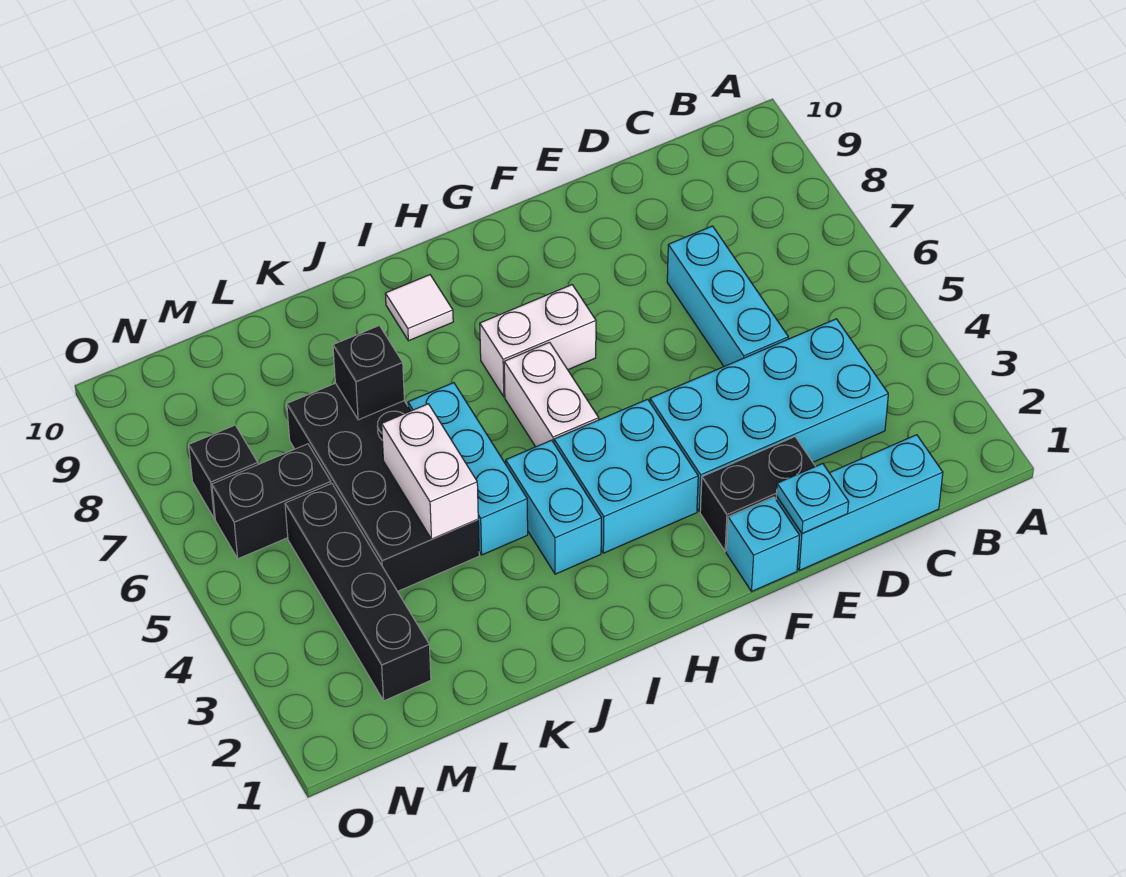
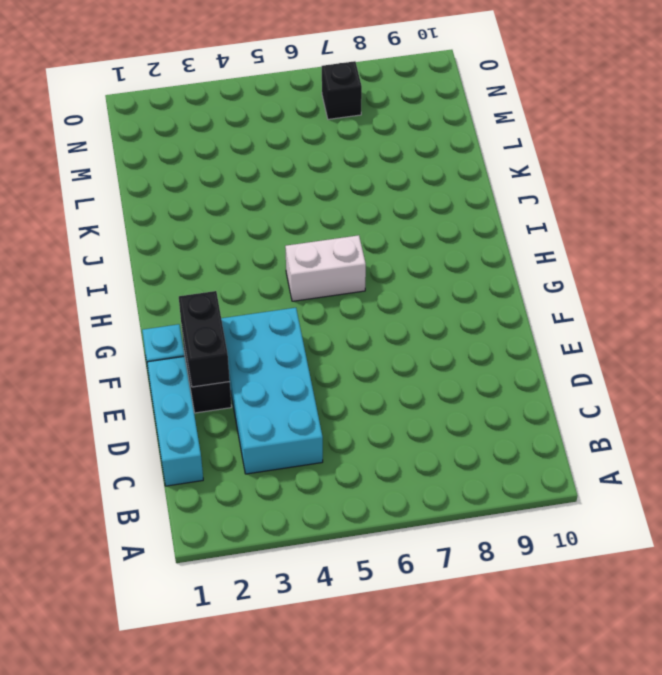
black brick E2:F2 level 2 -> black brick M6:N6 level 1
none -> cyan brick D5:D7 level 1
none -> cyan brick G3:H4 level 1
none -> white brick G7:H7 level 1

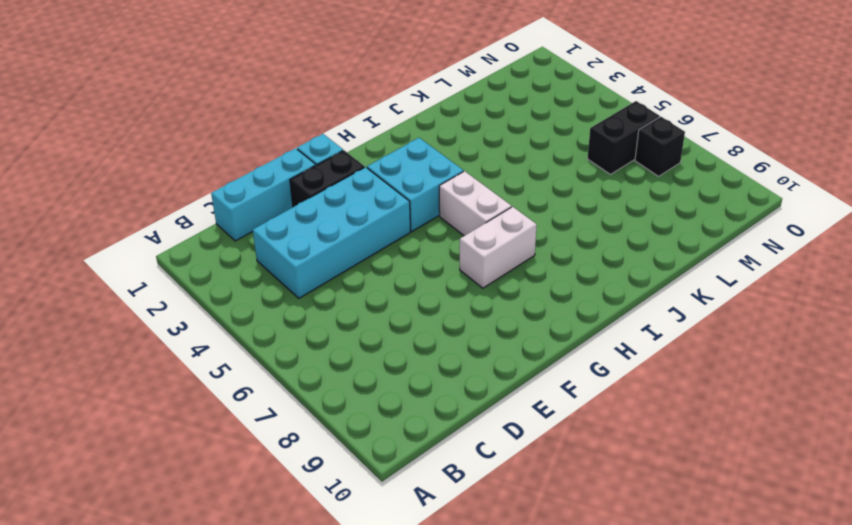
none -> cyan brick D5:D7 level 1
none -> cyan brick I3:I4 level 1
none -> white tile I9 level 1

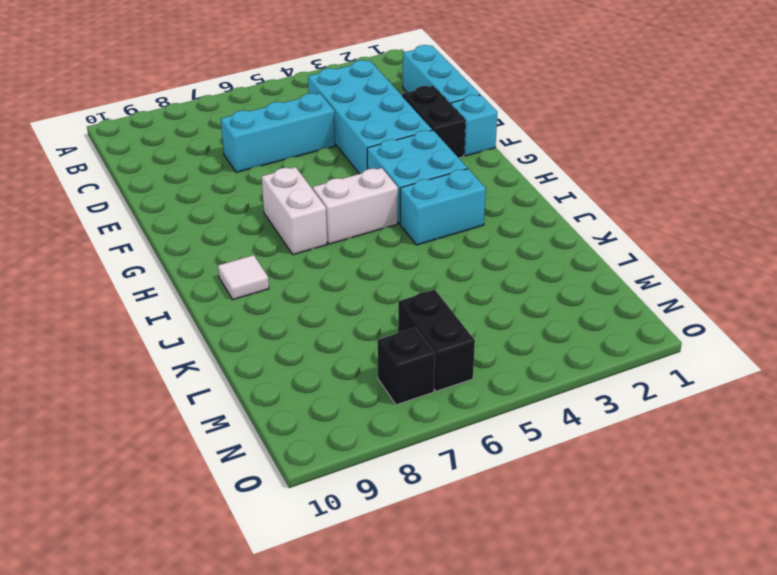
none -> cyan brick J4:J6 level 1
none -> black brick K4:L7 level 1
none -> black brick M2:M5 level 1

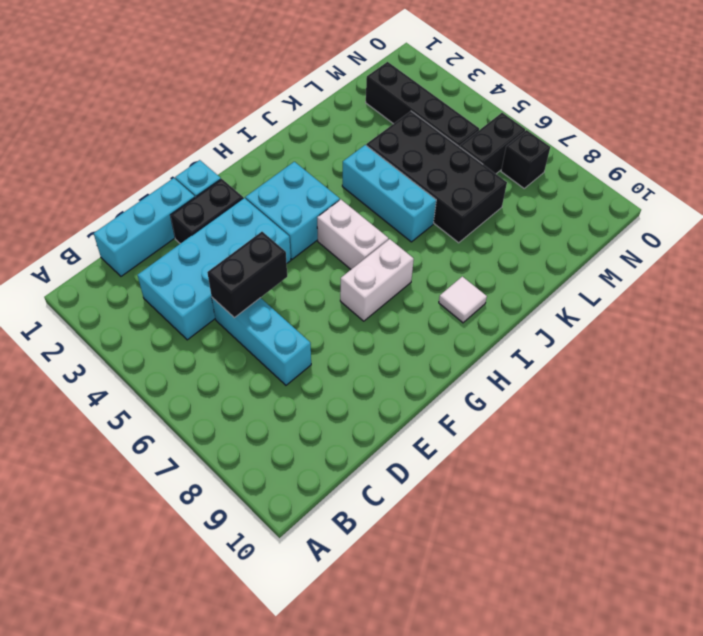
black brick D5:E5 level 2 -> none
none -> cyan brick I3:I4 level 1
none -> cyan plate E1 level 2
none -> white brick K4:K5 level 2

